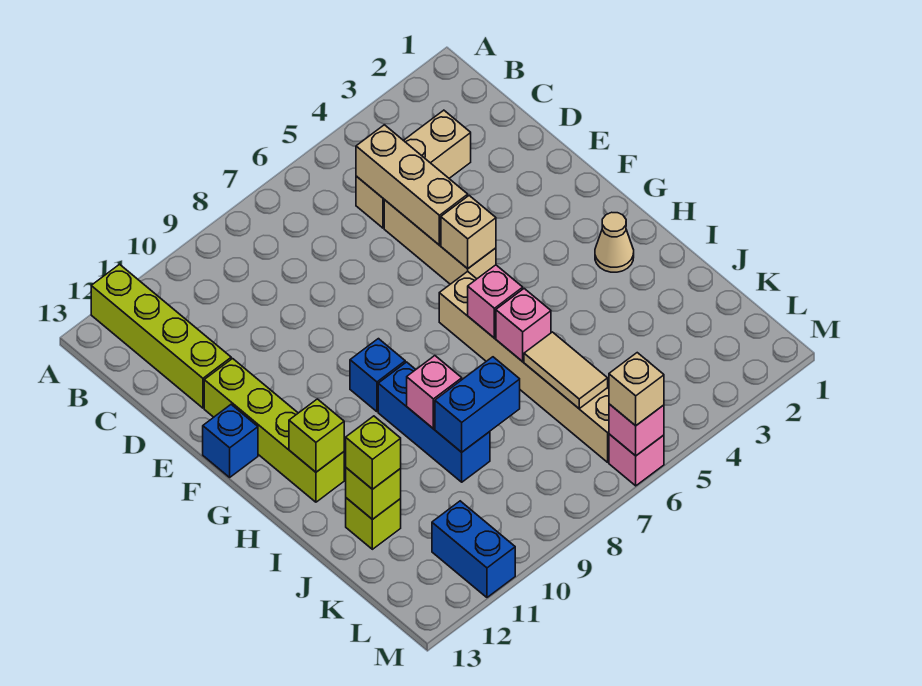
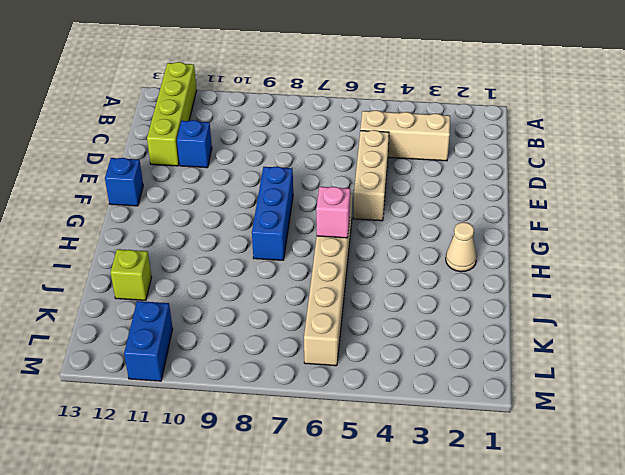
blue brick D11 level 1 -> blue brick G9 level 1
blue brick F8:H8 level 1 -> blue brick H9:J9 level 1
none -> lime brick E12:H12 level 1
none -> pink brick M6 level 1
none -> tan brick C5:E5 level 2

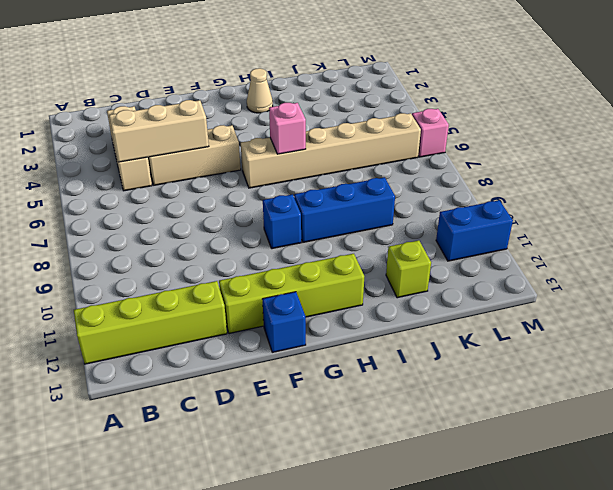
none -> tan brick F5 level 2
none -> lime brick H12 level 2
none -> pink brick I6 level 2

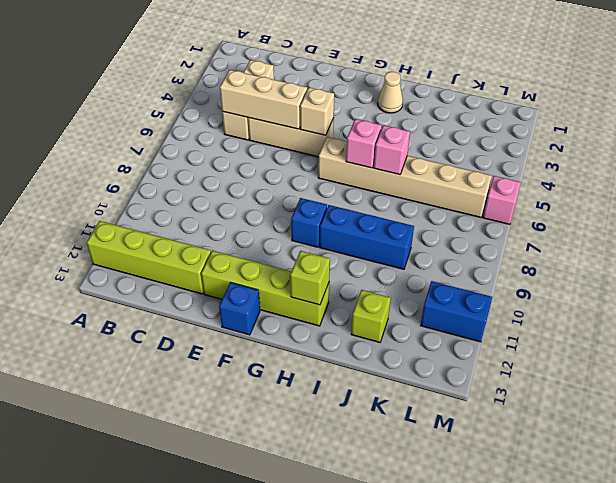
none -> pink brick I9 level 2
none -> tan tile J6:K6 level 2
none -> blue brick J8:J9 level 2

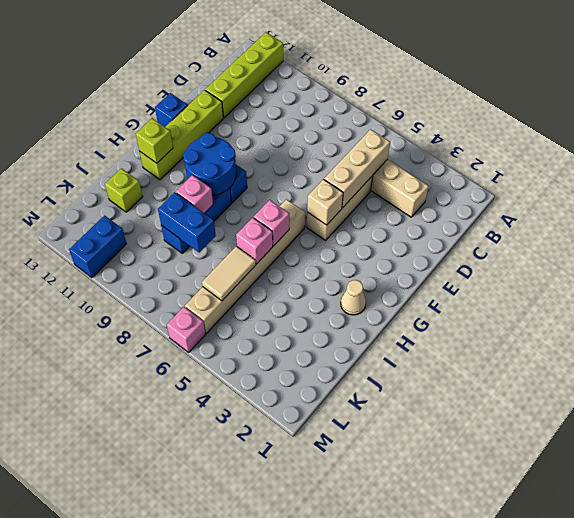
blue round brick G9:H10 level 2 -> none
none -> lime brick J12 level 2
none -> pink brick M6 level 2
none -> lime brick J12 level 3

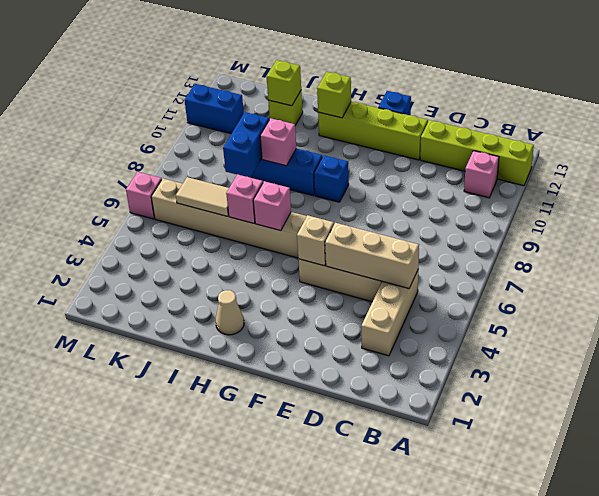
pink brick B11 level 1 -> pink brick M6 level 2
none -> lime brick J12 level 3
none -> tan brick M6 level 3

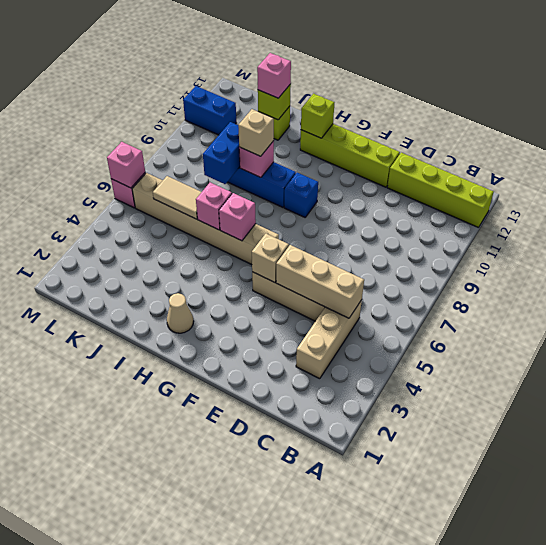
tan brick I9 level 3 -> tan brick M6 level 3
pink brick J12 level 3 -> lime brick J12 level 3
none -> blue brick F13 level 1

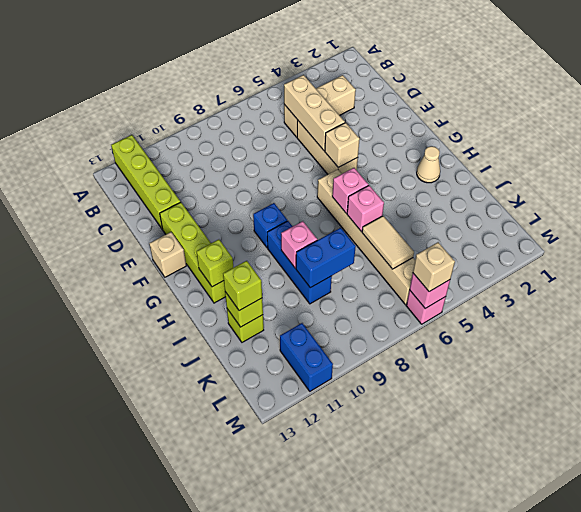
tan brick F13 level 1 -> blue brick F13 level 1

